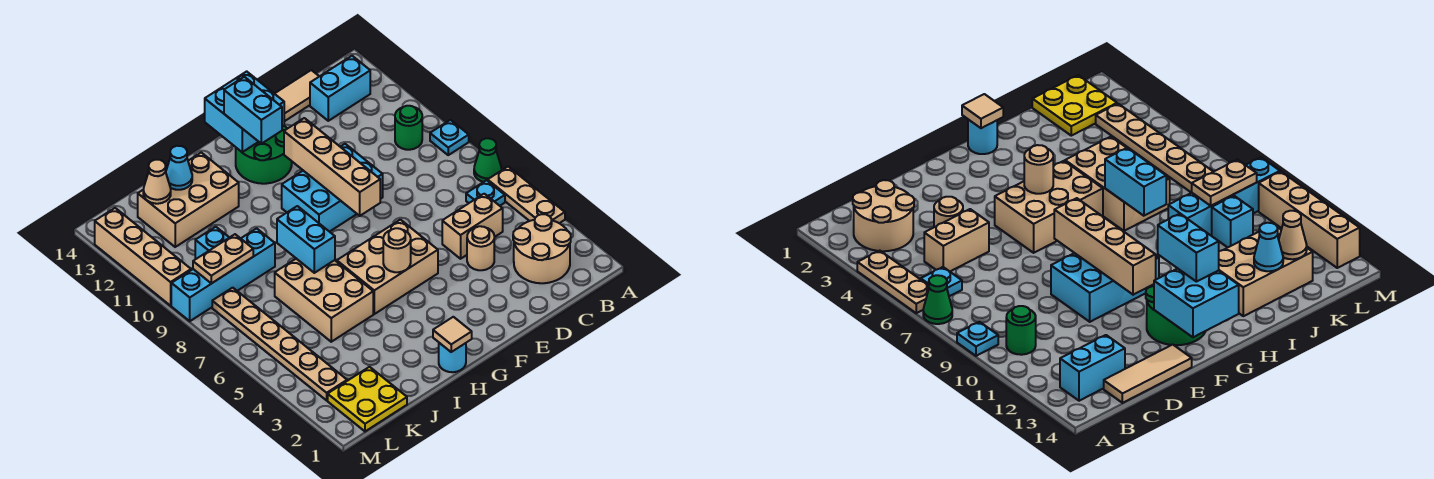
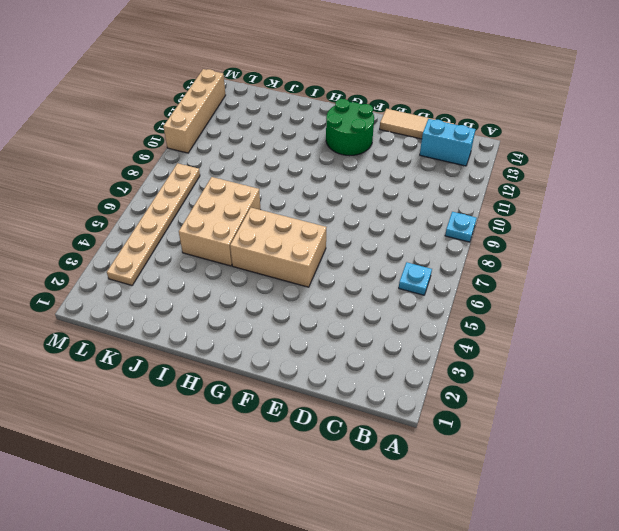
none -> tan plate A4:A6 level 1
none -> green cone A7 level 1
none -> tan round brick B2:C3 level 1
none -> green round brick B10 level 1

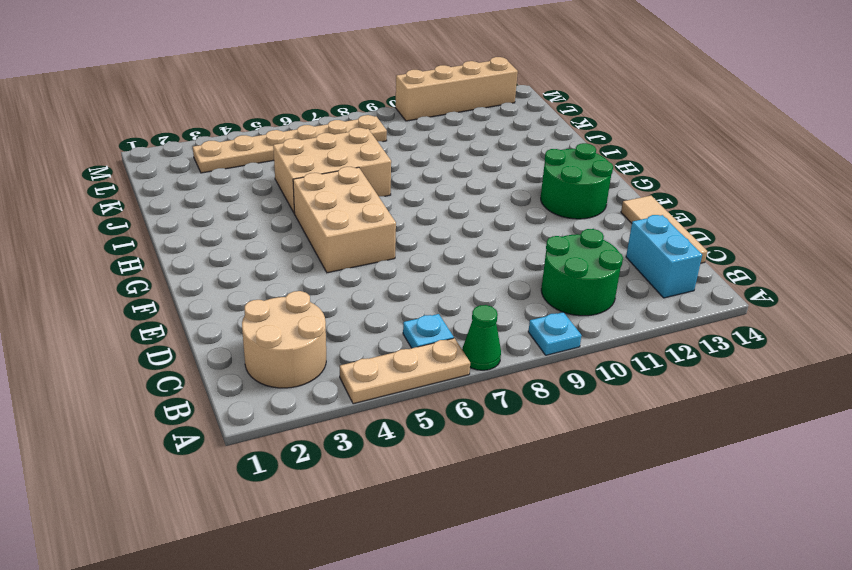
green round brick B10:C11 level 1 -> green round brick B10 level 1
none -> tan brick C5:D5 level 1
none -> tan round brick D4 level 1
none -> cyan brick E9:G10 level 1
none -> cyan round brick H1 level 1

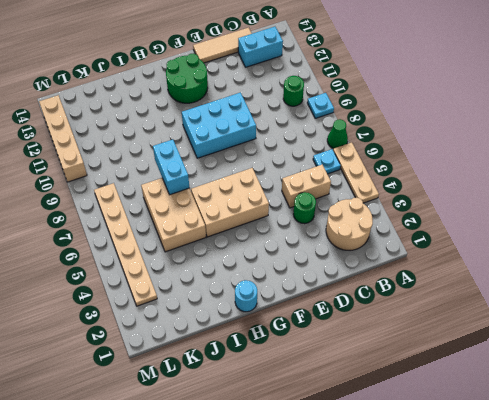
green round brick D4 level 1 -> tan round brick D4 level 1
none -> tan brick I12:K13 level 1
none -> cyan brick J9:M9 level 1
none -> yellow plate K1:L2 level 1
none -> cyan brick K10 level 1

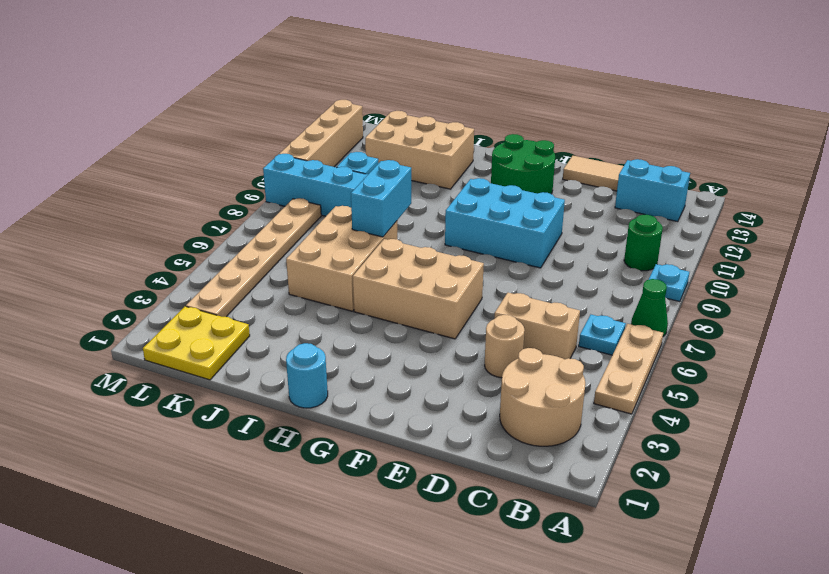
none -> tan brick F8:F11 level 2
none -> cyan brick F13:G14 level 2
none -> tan round brick G5 level 2
none -> tan tile H1 level 2

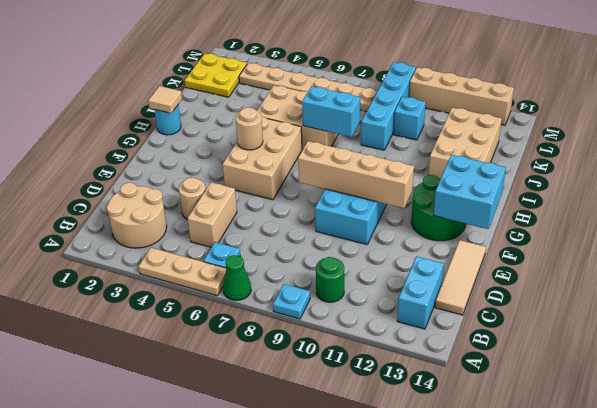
none -> cyan cone J13 level 2
none -> tan plate K9:L9 level 2
none -> tan cone K13 level 2
none -> cyan brick G12:G13 level 3

